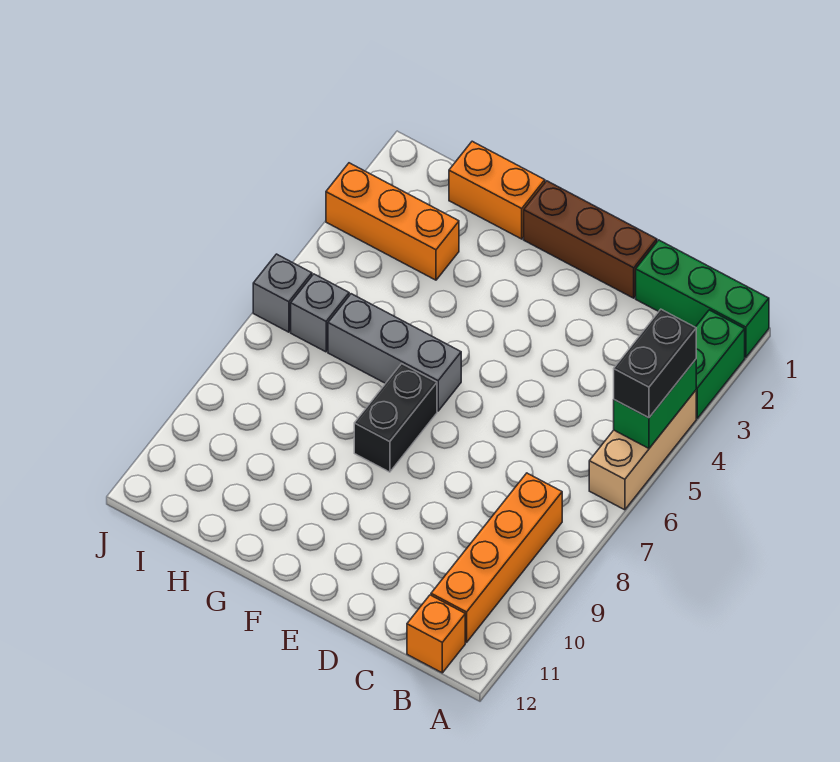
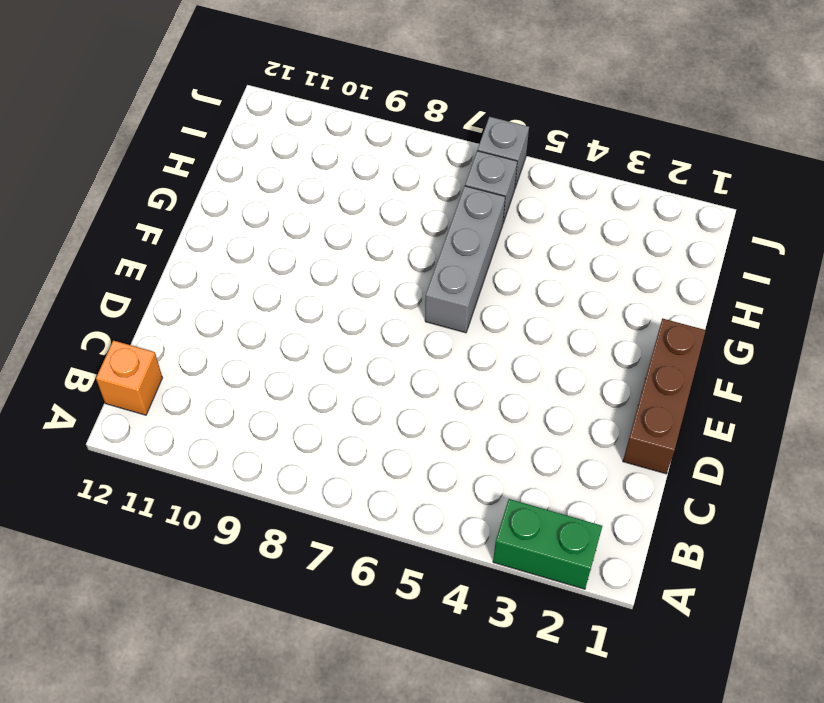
none -> green brick A1:C1 level 1
none -> tan brick A4:A6 level 1
none -> orange brick B8:B11 level 1

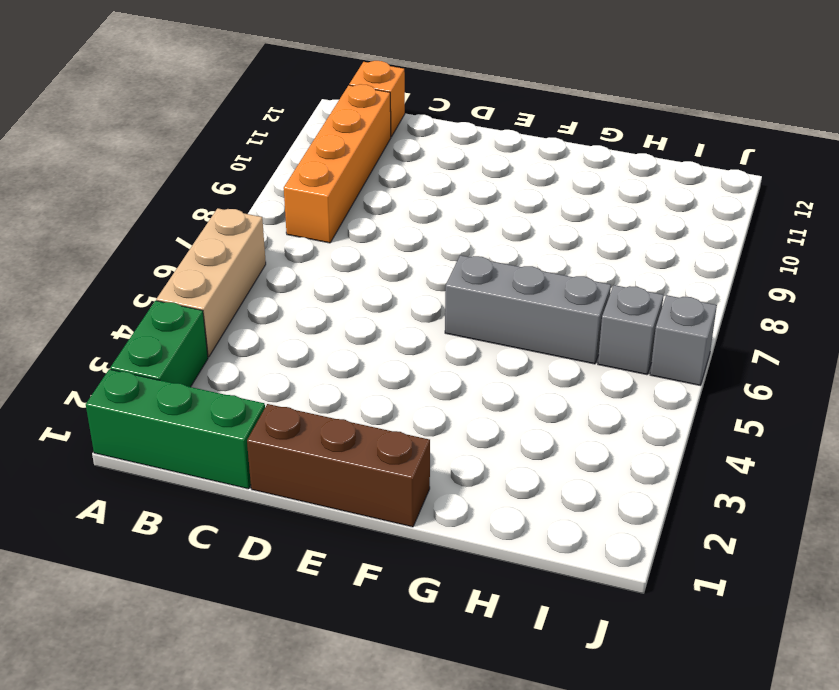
none -> black brick F7:F8 level 1
none -> orange brick G1:H1 level 1
none -> orange brick H3:J3 level 1

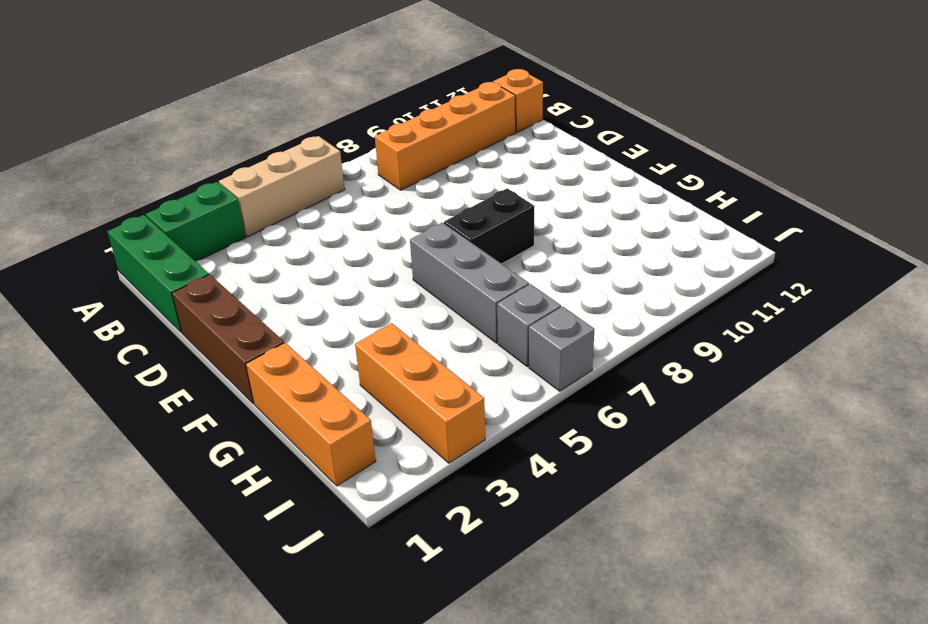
orange brick G1:I1 level 1 -> orange brick G1:H1 level 1
none -> green brick A4:A5 level 2
none -> black brick A4:A5 level 3

